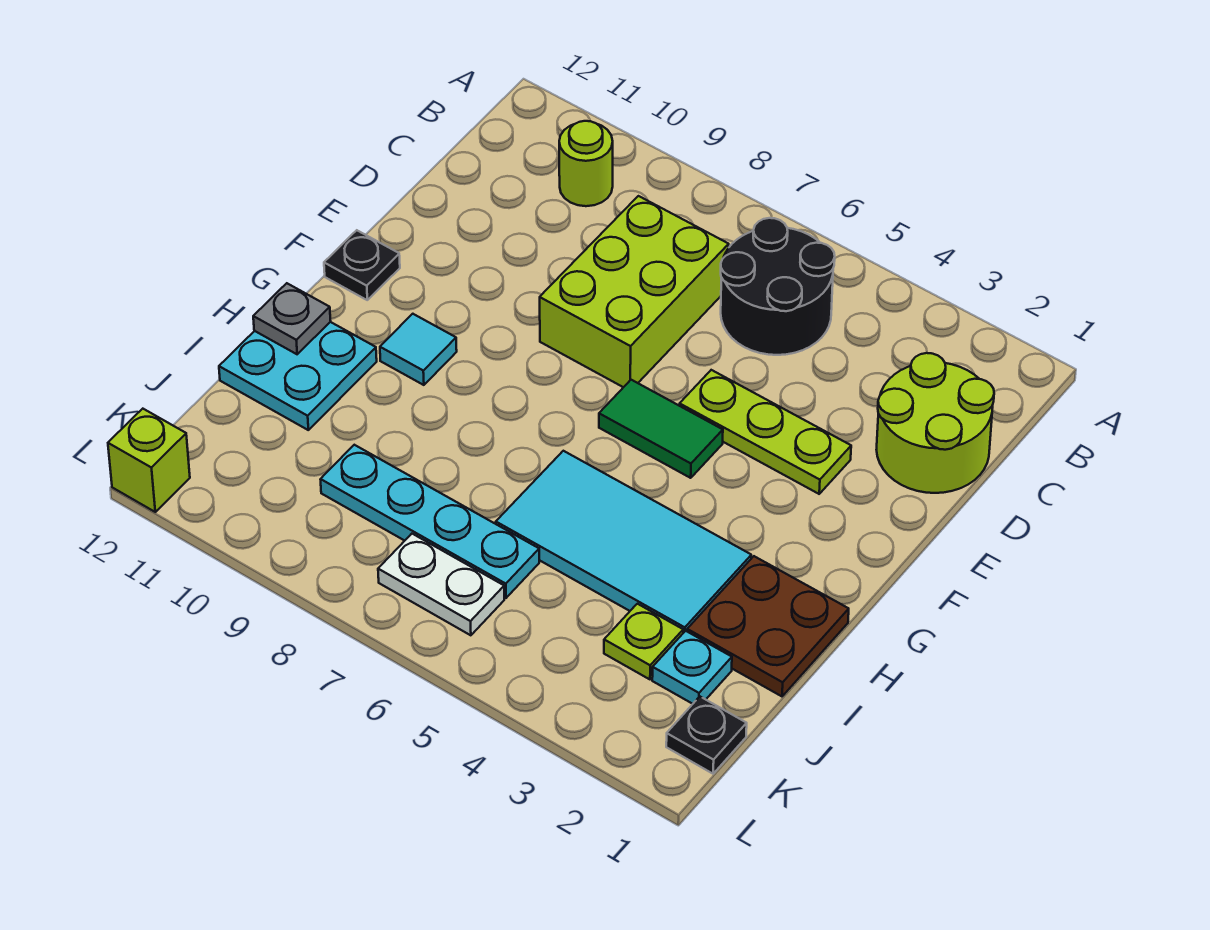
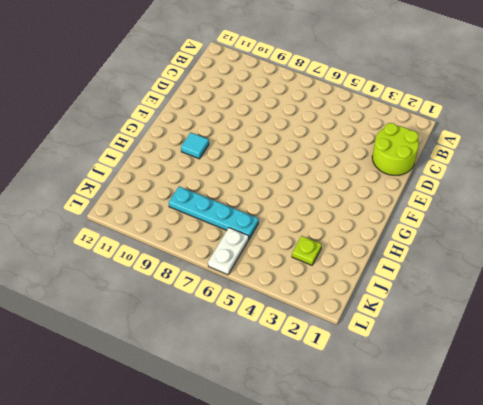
white plate K6:L6 level 1 -> white plate K6:K7 level 1
none -> black round brick B5:C6 level 1
none -> lime round brick B10 level 1
none -> lime brick C7:E8 level 1

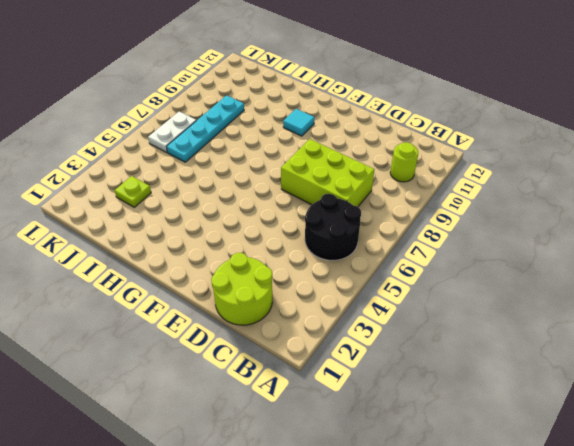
none -> lime plate E3:E5 level 1
none -> green tile F5:F6 level 1
none -> black plate F12 level 1

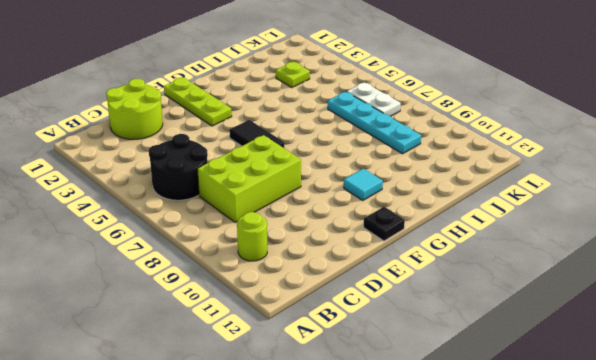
lime plate F1:F3 level 1 -> lime plate E3:E5 level 1
black tile F5:F6 level 1 -> green tile F5:F6 level 1
none -> brown plate H1:I2 level 1
none -> cyan tile H3:I6 level 1
none -> cyan plate H11:I12 level 1

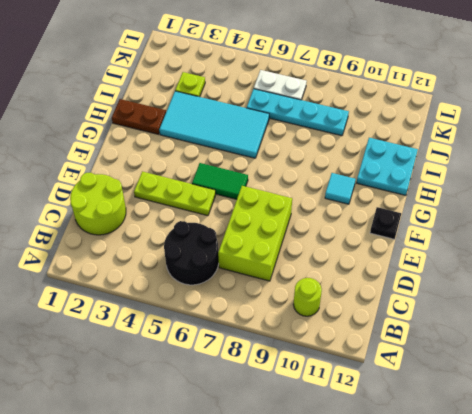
brown plate H1:H2 level 1 -> brown plate H1:I2 level 1
none -> cyan plate J2 level 1
none -> black plate K1 level 1
none -> lime brick L12 level 1

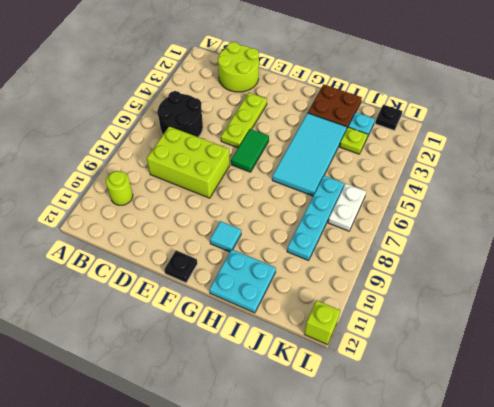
none -> grey plate H12 level 2

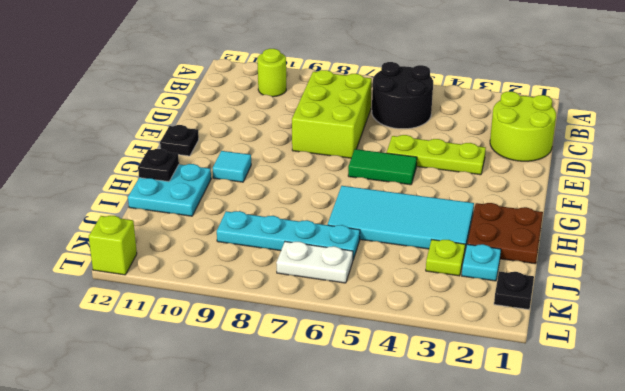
black plate H12 level 2 -> grey plate H12 level 2

